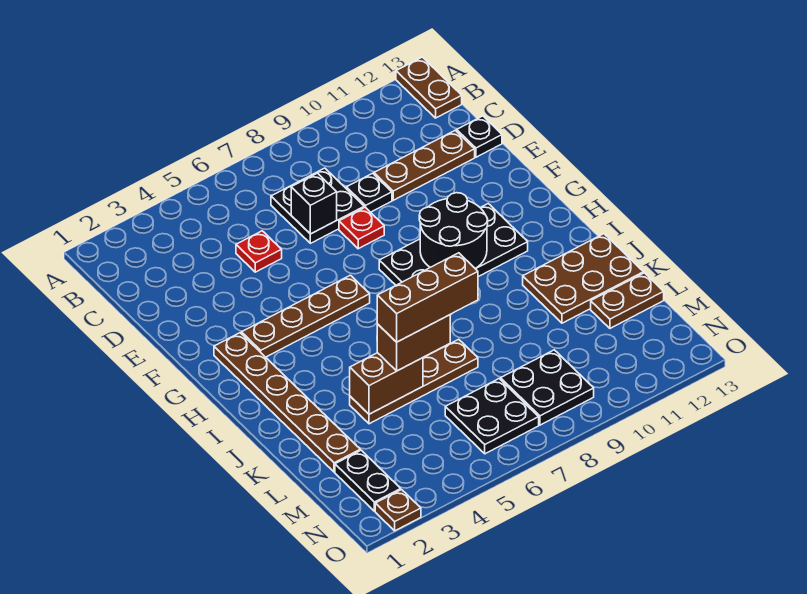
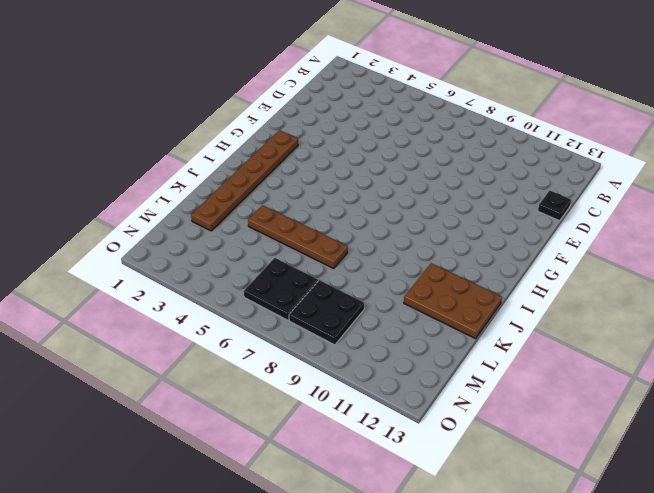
none -> brown plate A13:B13 level 1
none -> black plate C7:D8 level 1
none -> red plate D5 level 1

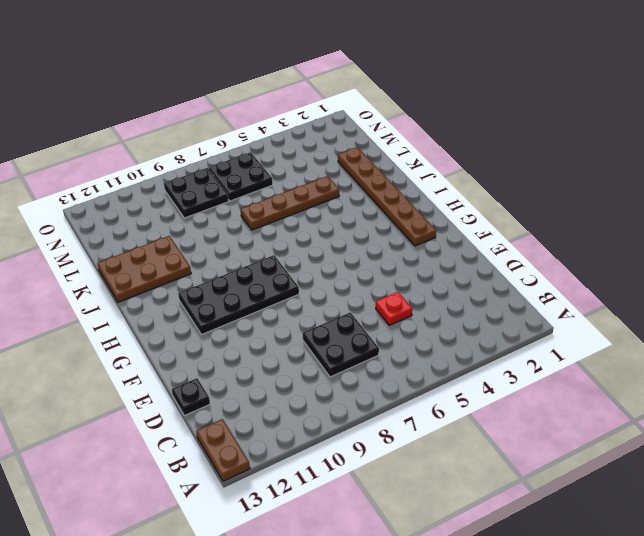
none -> black plate D9 level 1
none -> brown plate D10:D12 level 1
none -> red plate E8 level 1

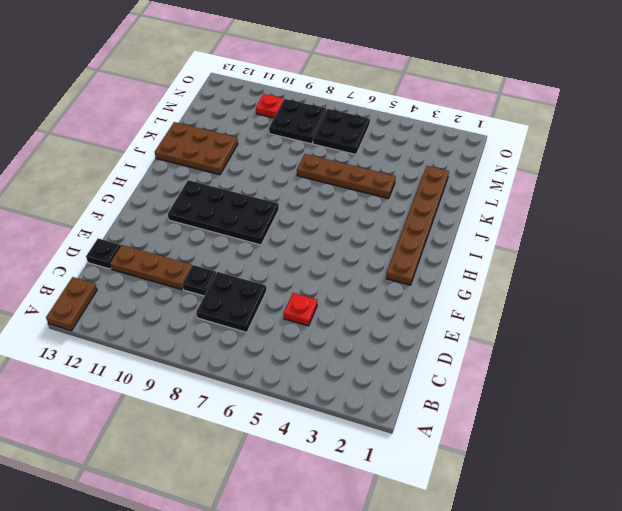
red plate N10 level 1 -> red plate E8 level 1
none -> brown plate G3:G6 level 1
none -> brown plate L12:L13 level 1
none -> black plate M2:N2 level 1

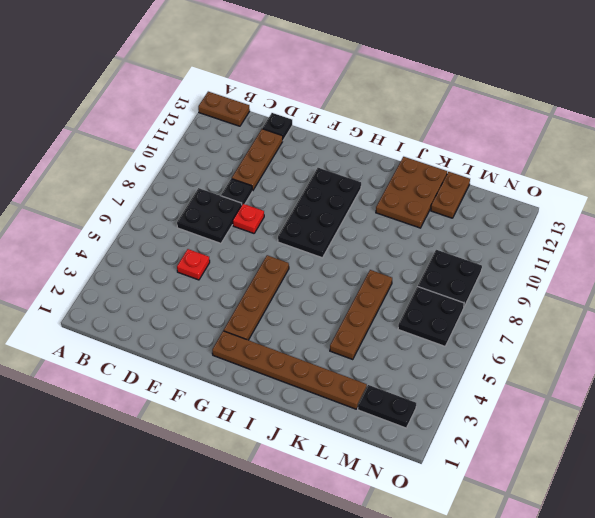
none -> brown plate O2 level 1
none -> black brick D7 level 2
none -> black round brick G9:H10 level 2

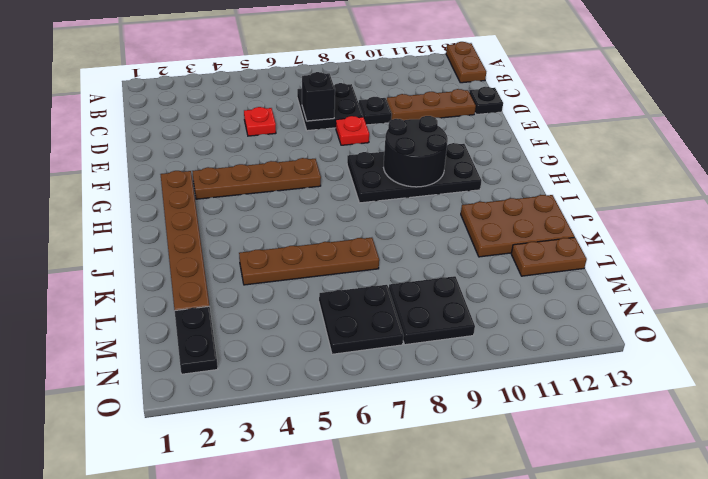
none -> brown plate O2 level 1
none -> brown brick K4:K5 level 2
none -> brown brick K5:K6 level 3

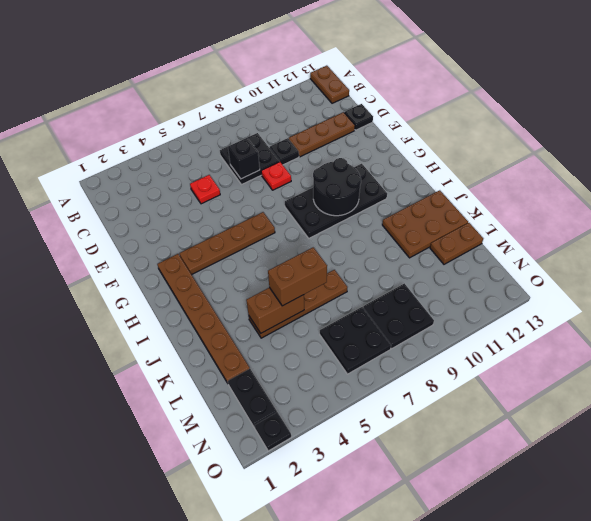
black plate O2 level 1 -> brown plate O2 level 1
none -> brown brick K5:K7 level 4

